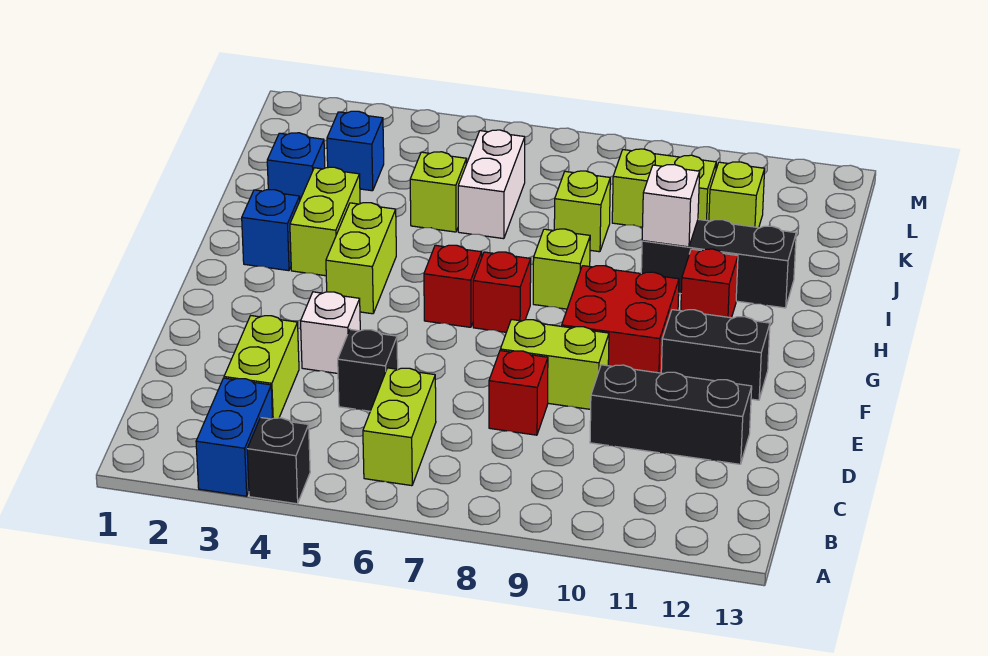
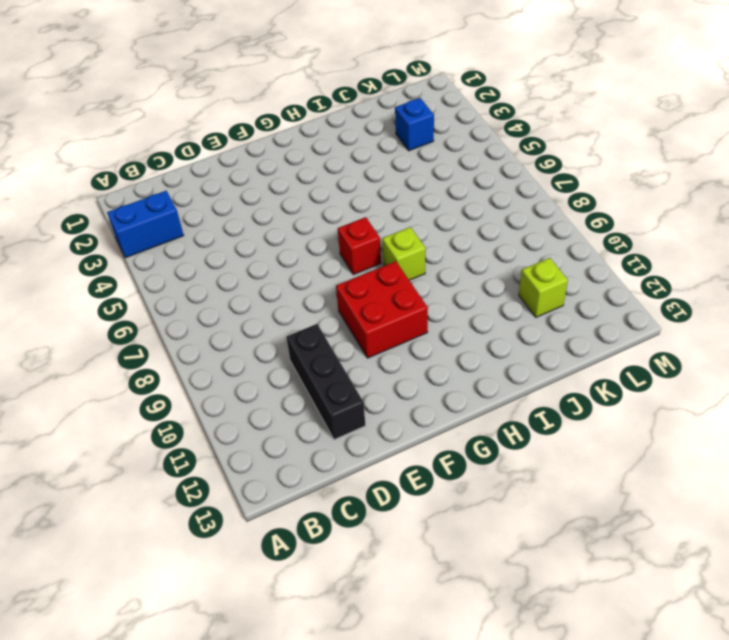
none -> black brick A4 level 1
none -> lime brick B6:C6 level 1
none -> lime brick C3:D3 level 1

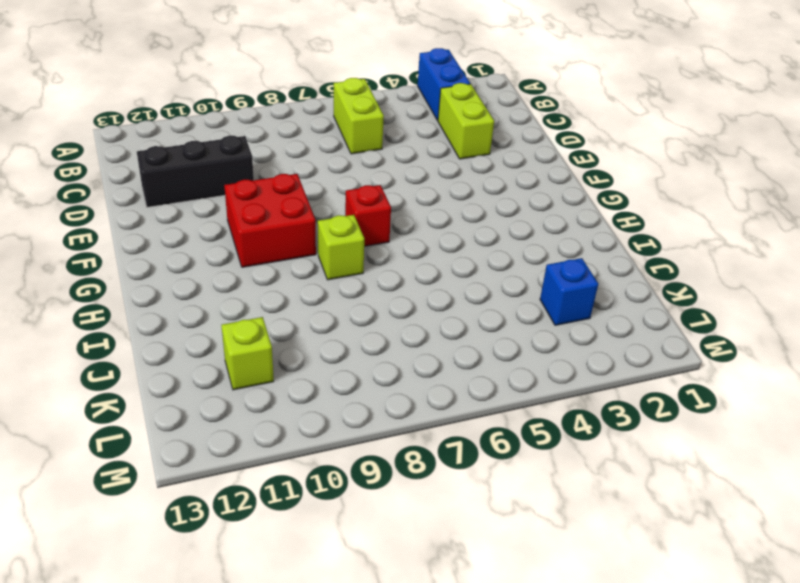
none -> black brick A4 level 1
none -> black brick D5 level 1
none -> red brick D8 level 1

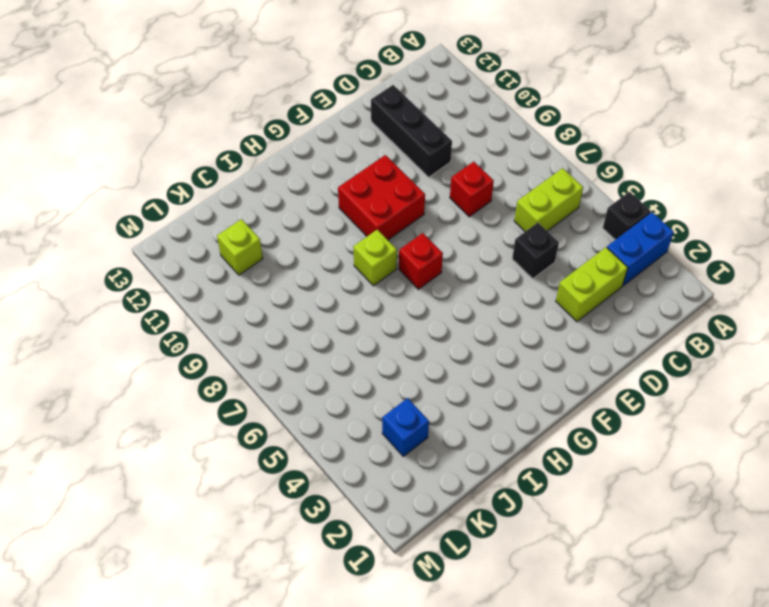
none -> white brick E4 level 1
none -> lime brick E8:E9 level 1
none -> black brick F11:F12 level 1

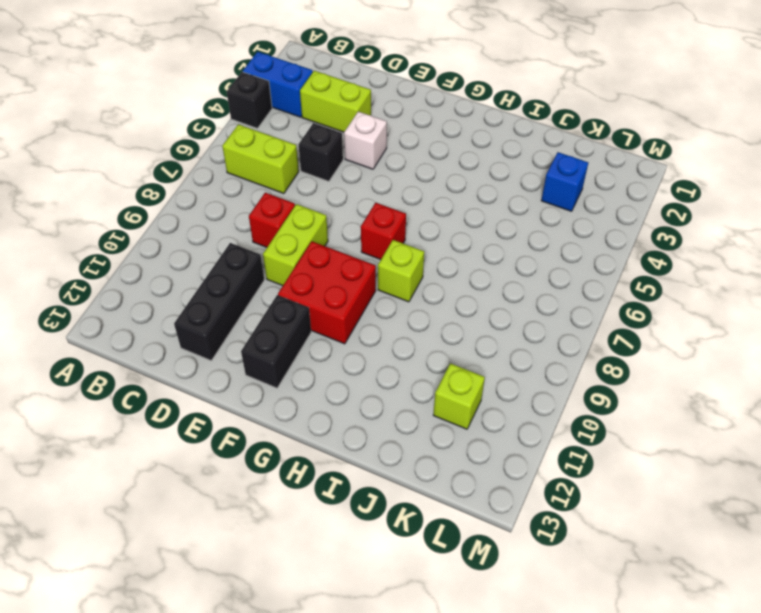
none -> lime brick G4:H4 level 1
none -> red brick G6 level 1
none -> blue brick H2 level 1

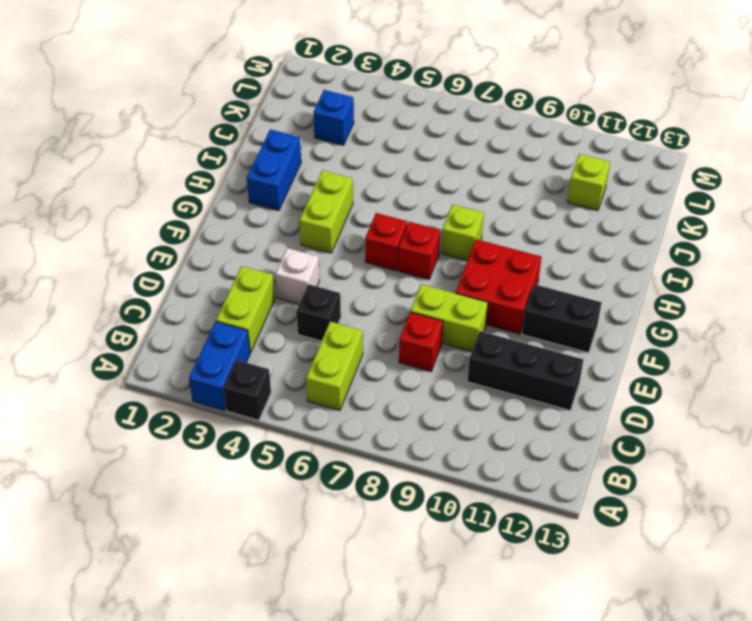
blue brick H2:I2 level 1 -> blue brick H2 level 1
none -> lime brick H3:I3 level 1
none -> red brick H11 level 1
none -> black brick I10:I12 level 1

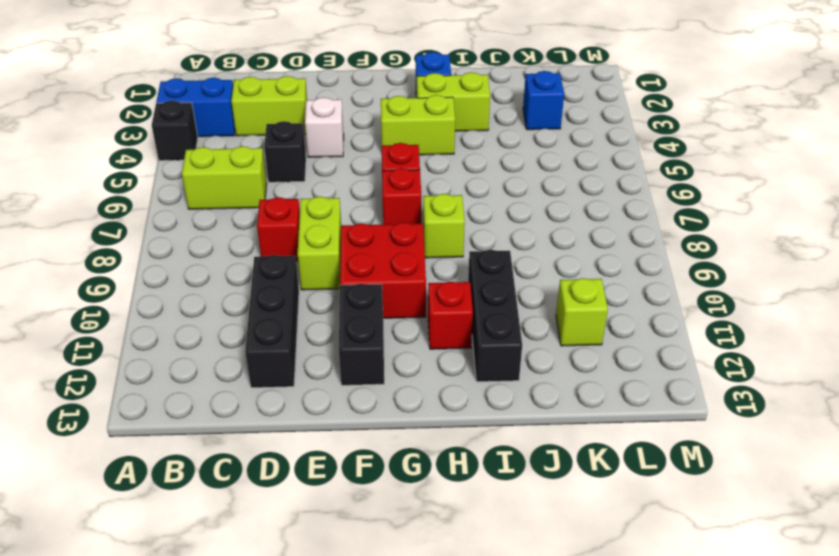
none -> blue brick J2 level 1
none -> lime brick J5 level 1
none -> white brick J6:K6 level 1

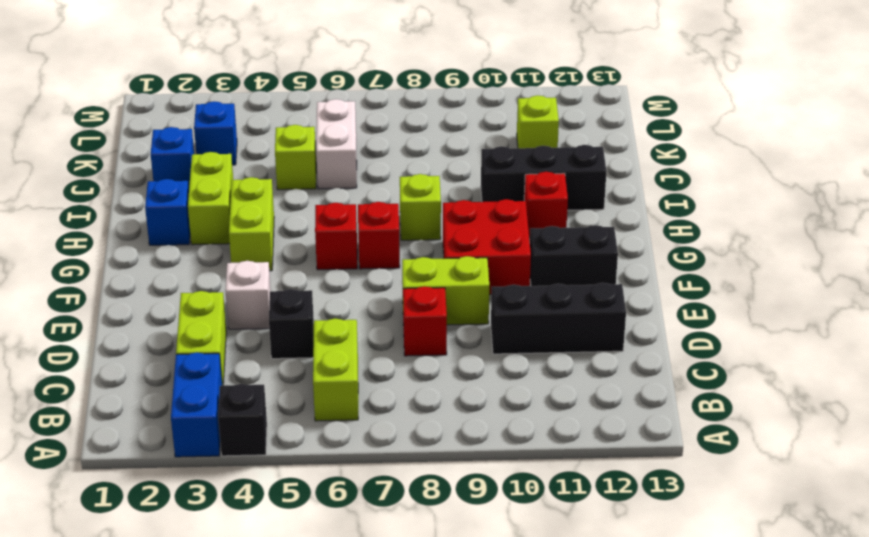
none -> lime brick J8 level 1
none -> lime brick K9:K10 level 1
none -> white brick I10 level 2

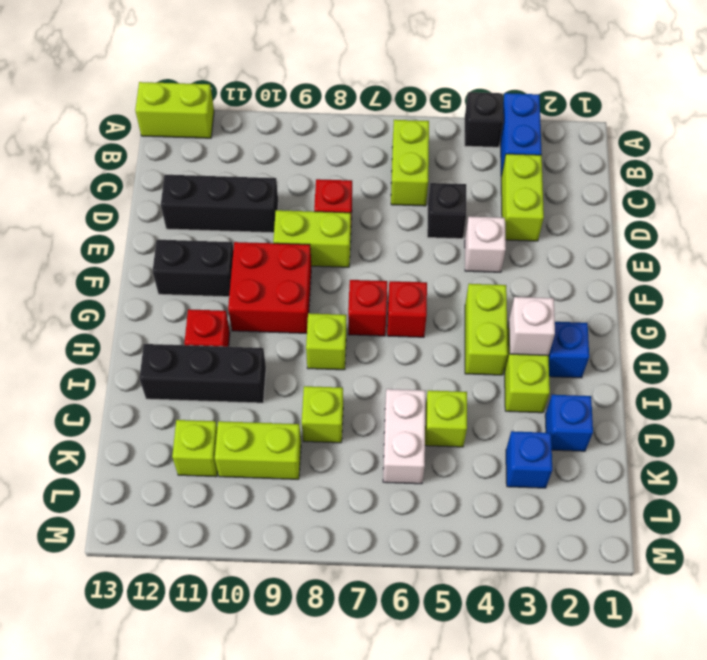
lime brick A12:A13 level 1 -> none
white brick H3 level 2 -> white brick I10 level 2

